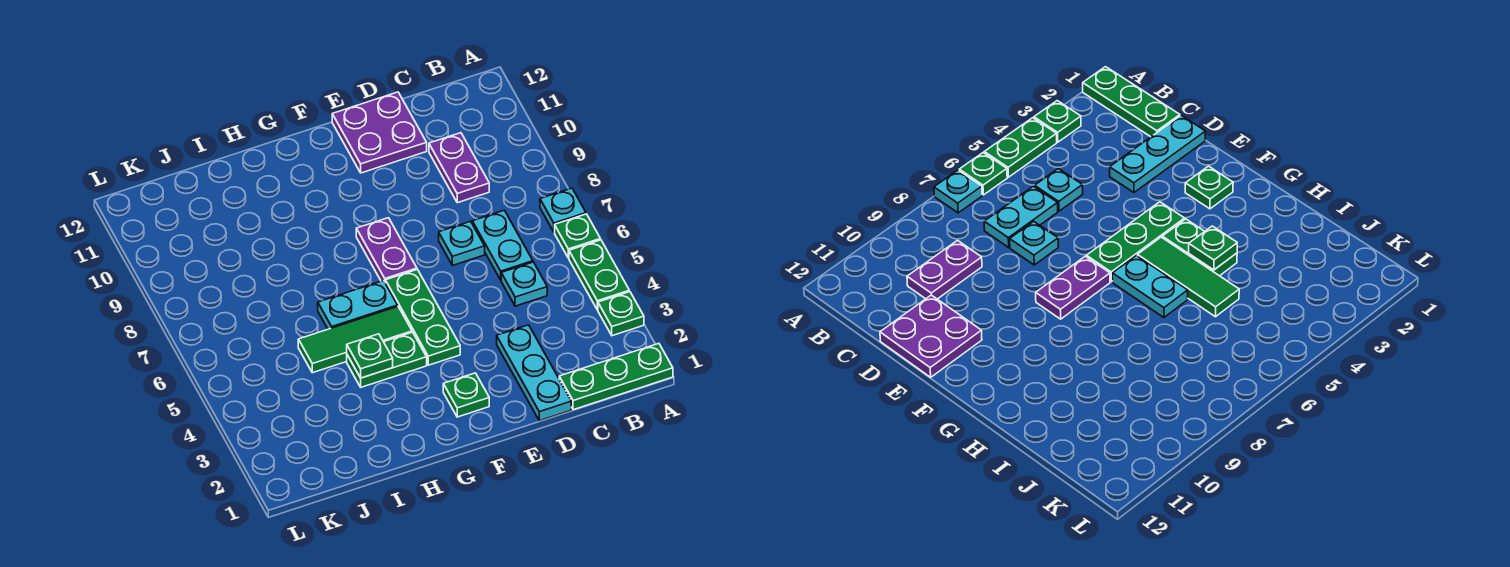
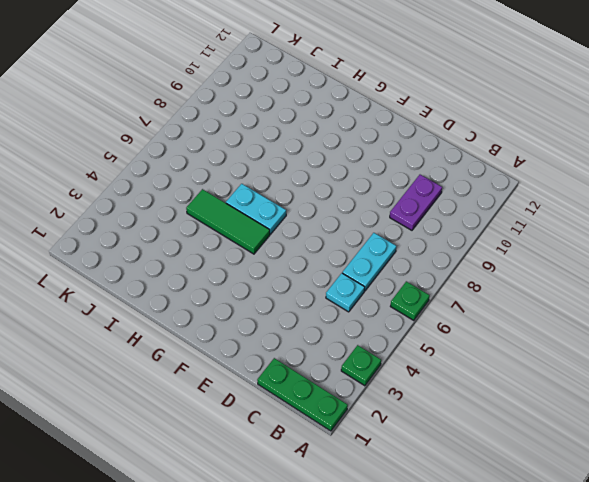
none -> green plate A4:A5 level 1
none -> cyan plate A7 level 1
none -> cyan plate D1:D3 level 1

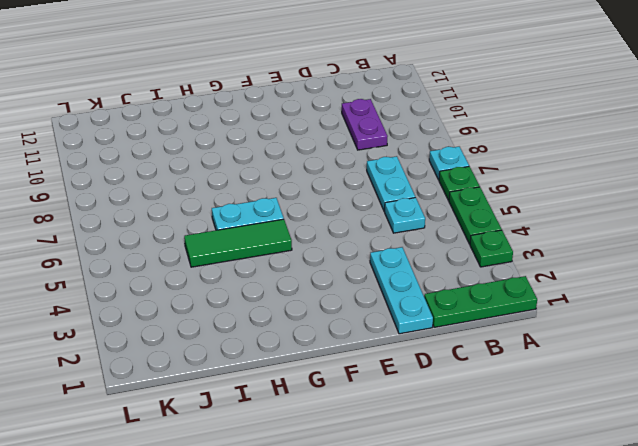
none -> cyan plate D7 level 1
none -> purple plate D11:E12 level 1
none -> green plate F2 level 1

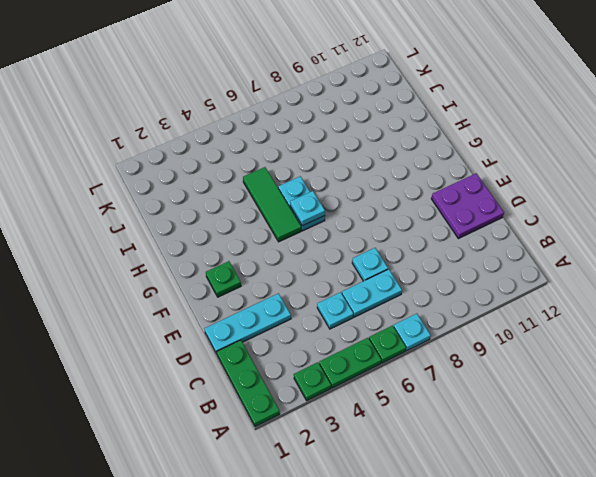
cyan plate G6 level 2 -> none
none -> purple plate C9:C10 level 1
none -> green plate F4:F6 level 1
none -> purple plate F7:F8 level 1

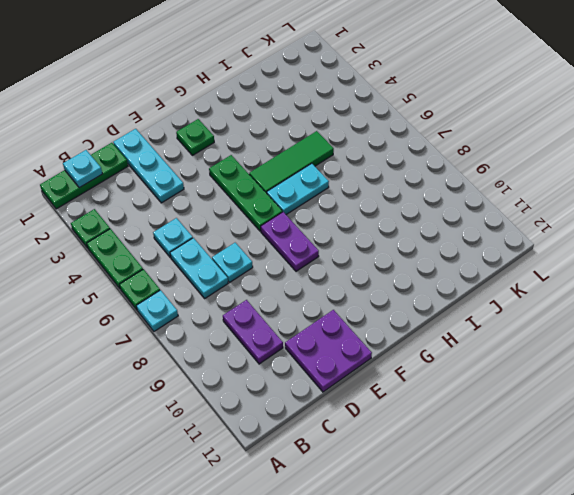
cyan plate B1 level 2 -> none
none -> green plate G4:H4 level 1
none -> green plate H4 level 2

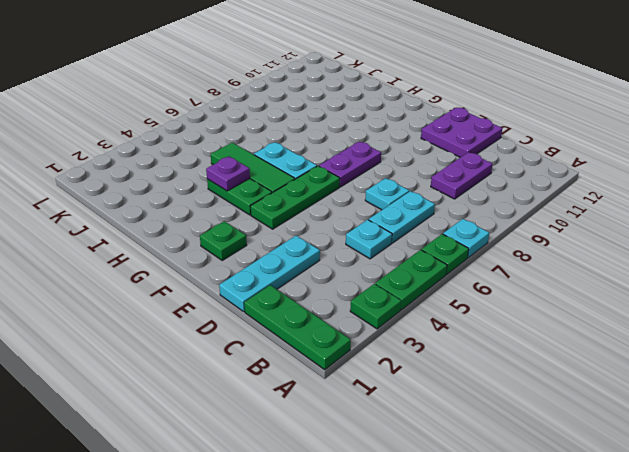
purple plate H4 level 2 -> green plate H4 level 2

